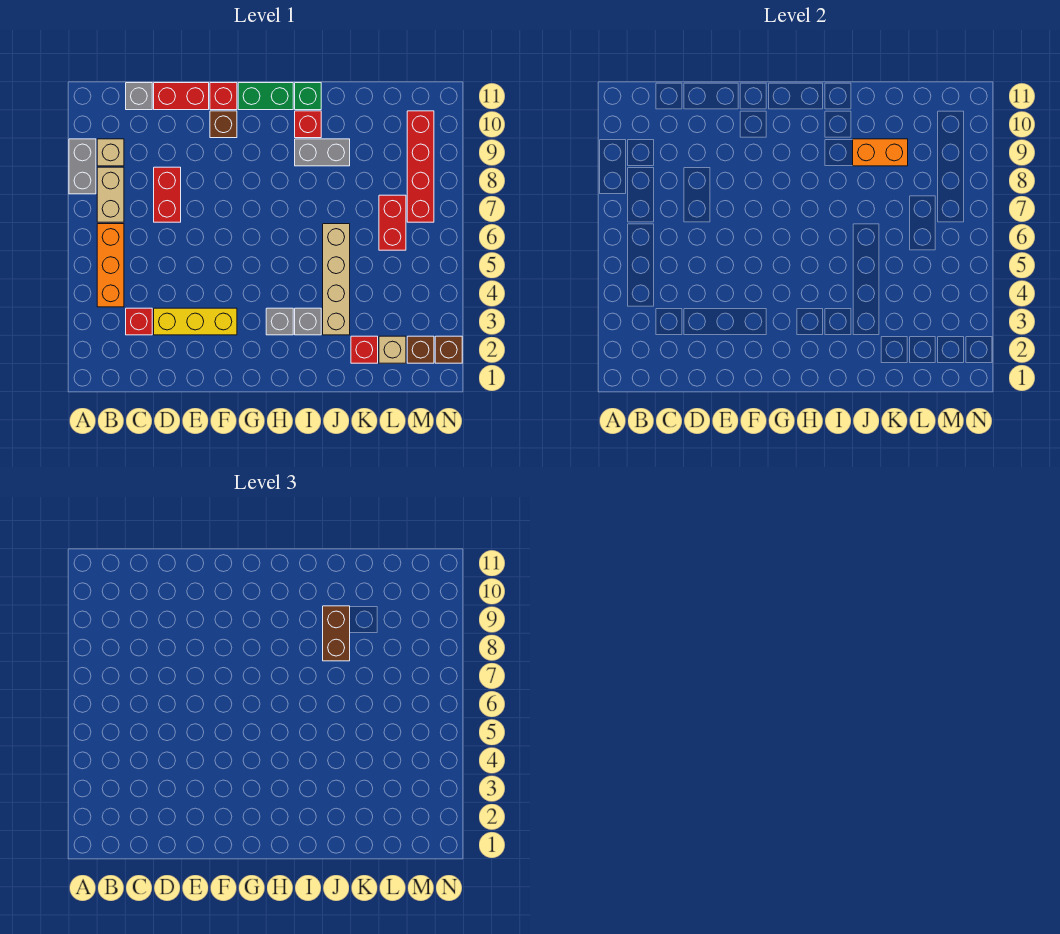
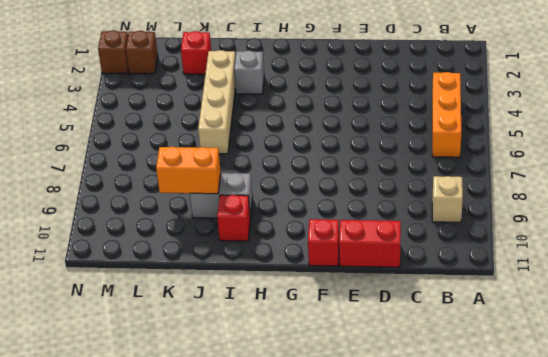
none -> grey brick A8:A9 level 1
none -> tan brick B7:B8 level 1
none -> red brick C3 level 1

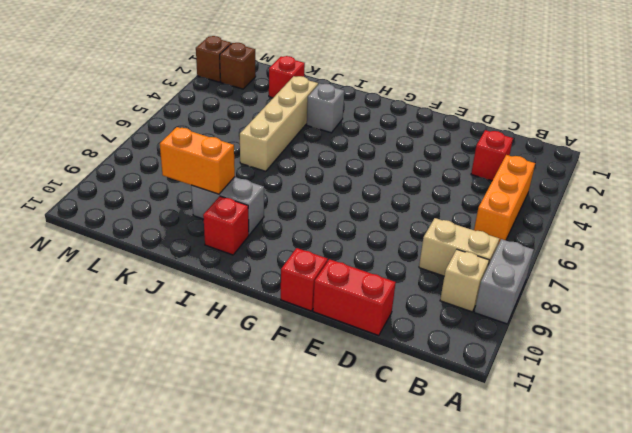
tan brick B8:C8 level 1 -> tan brick B7:B8 level 1
none -> grey brick C11 level 1
none -> yellow brick D3:F3 level 1
none -> red brick D7:D8 level 1

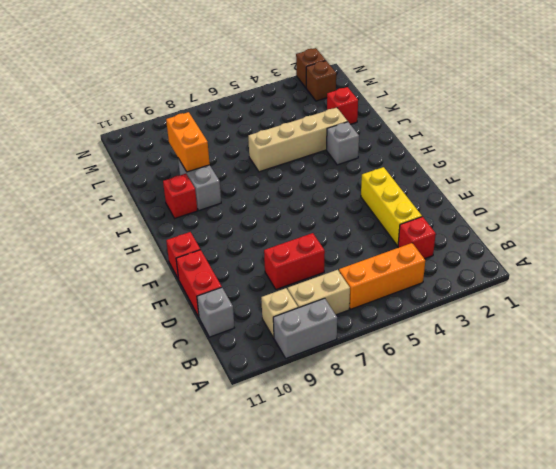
none -> brown brick F10 level 1
none -> green brick G11:H11 level 1
none -> grey brick H3 level 1

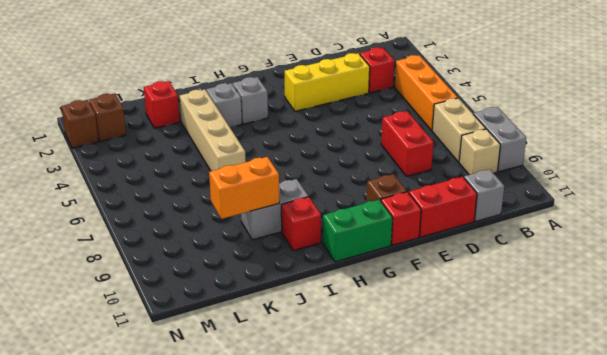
none -> green brick I11 level 1
none -> tan brick L2 level 1
none -> red brick L6:L7 level 1

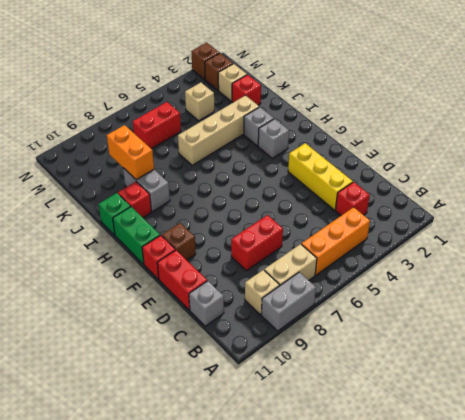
tan brick L4 level 1 -> none
none -> red brick M7:M10 level 1
none -> brown brick J8:J9 level 3

